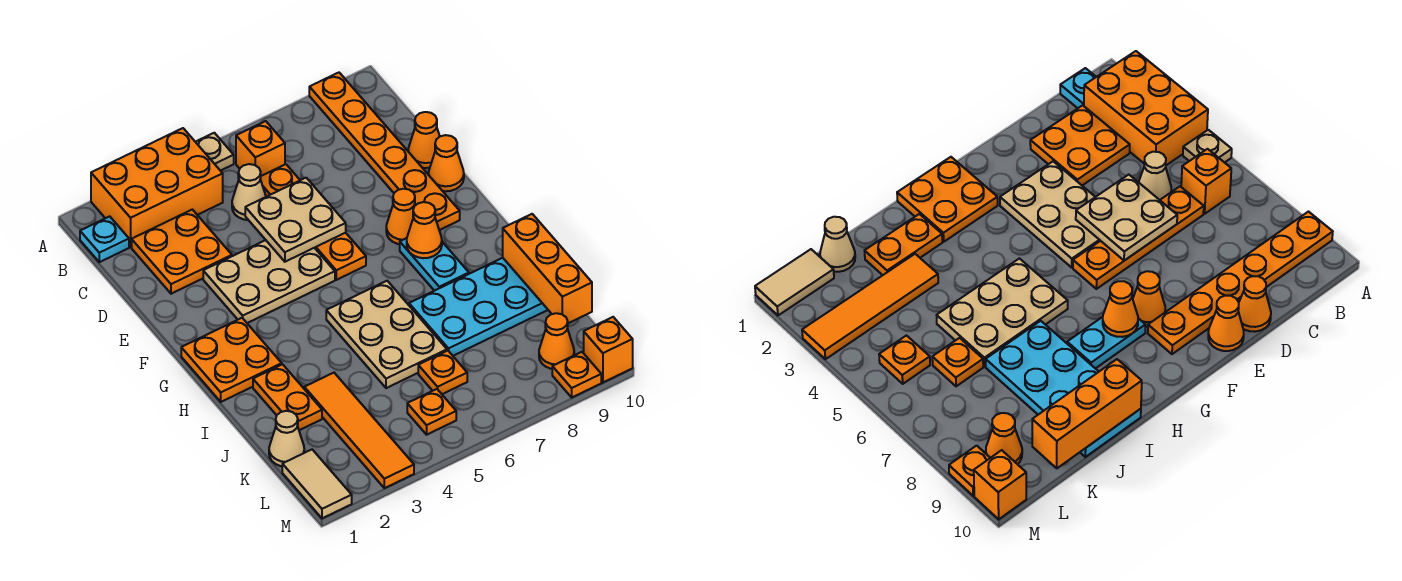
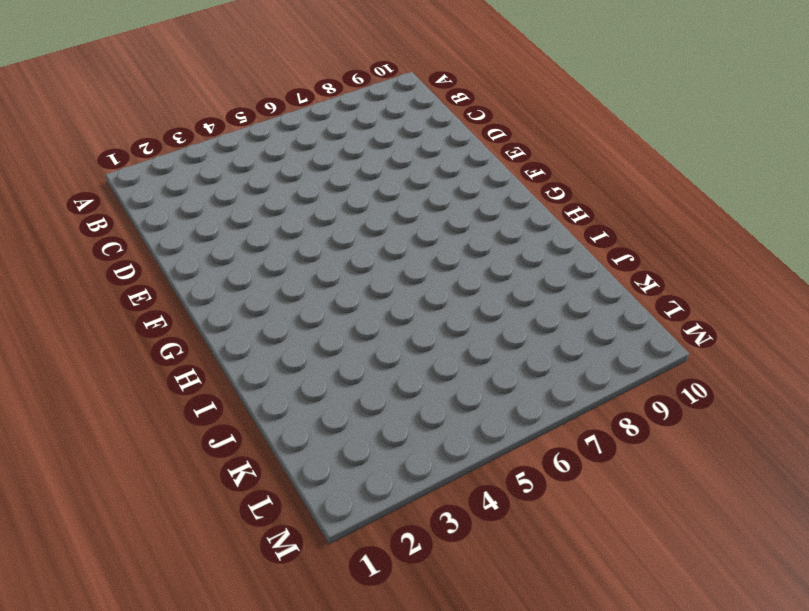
none -> orange brick A2:B4 level 1
none -> tan plate A5 level 1
none -> orange plate A9:F9 level 1

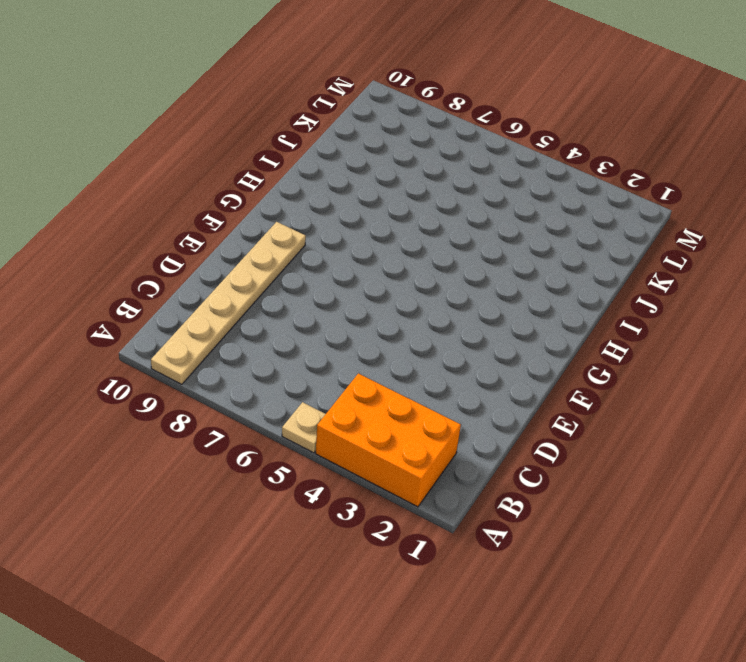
tan plate A9:F9 level 1 -> orange plate A9:F9 level 1
none -> cyan plate B1 level 1
none -> orange brick B6 level 1
none -> orange plate C2:D3 level 1

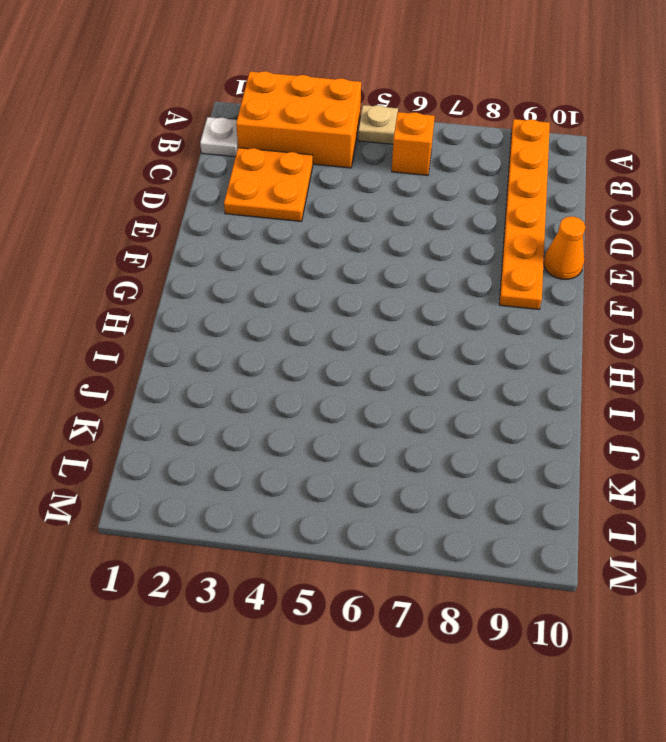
white plate B1 level 1 -> cyan plate B1 level 1
none -> tan cone C5 level 1
none -> orange plate C6:F6 level 1
none -> orange cone D10 level 1

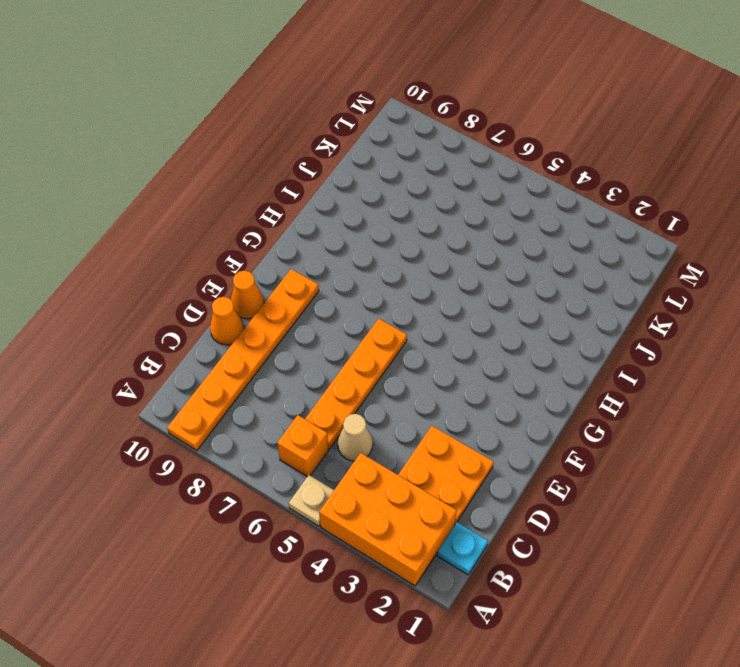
none -> tan plate E3:F5 level 1
none -> orange cone F8 level 1
none -> orange plate G1:H2 level 1

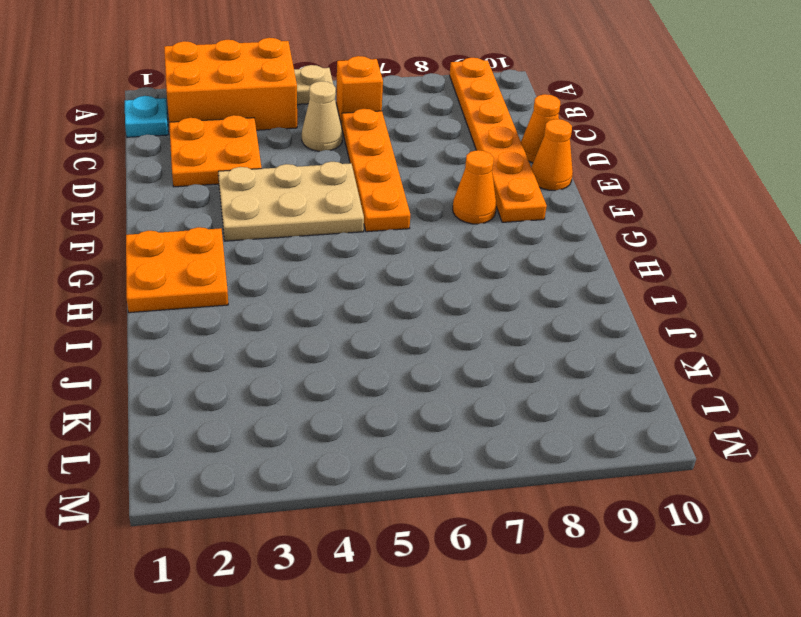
none -> cyan plate G8:H8 level 1
none -> tan plate H5:J6 level 1
none -> orange plate I2:J2 level 1

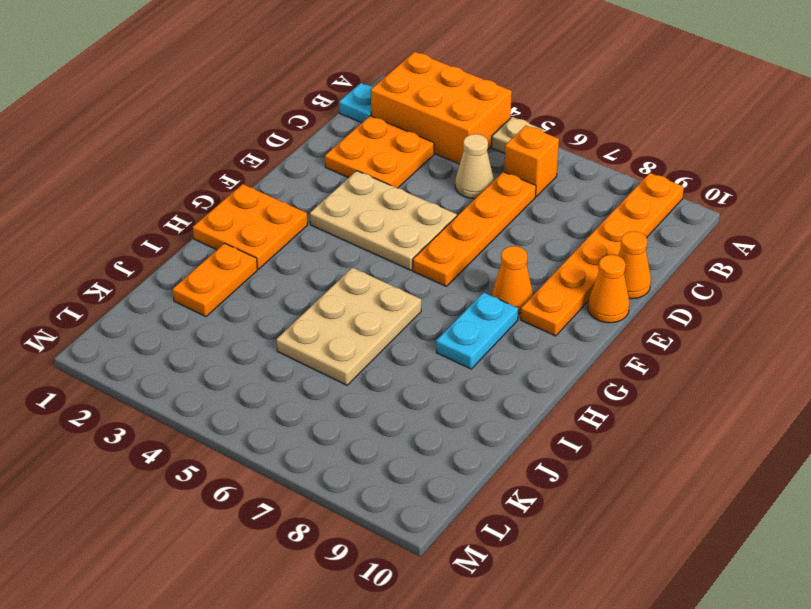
none -> cyan plate I7:J10 level 1
none -> orange tile J3:M3 level 1
none -> tan cone K1 level 1

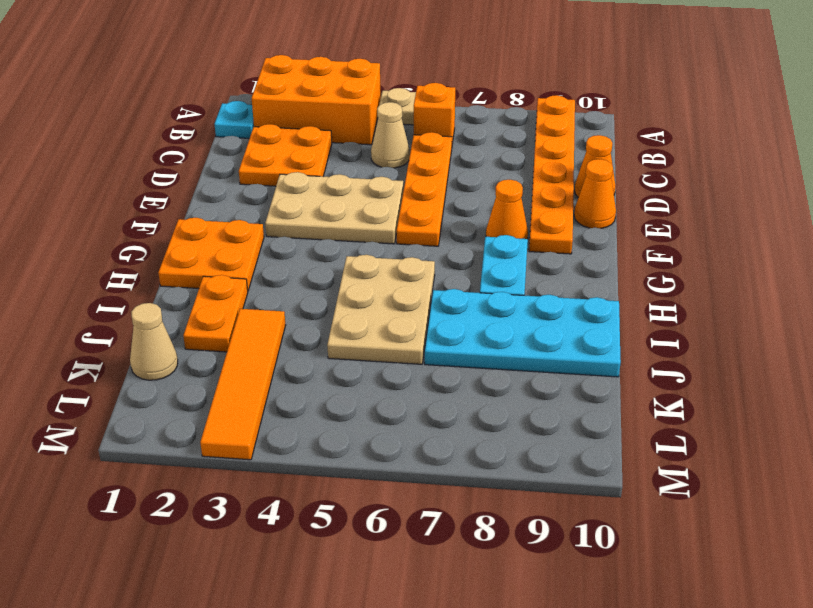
none -> orange plate K6 level 1
none -> tan tile L1:M1 level 1
none -> orange plate L5 level 1

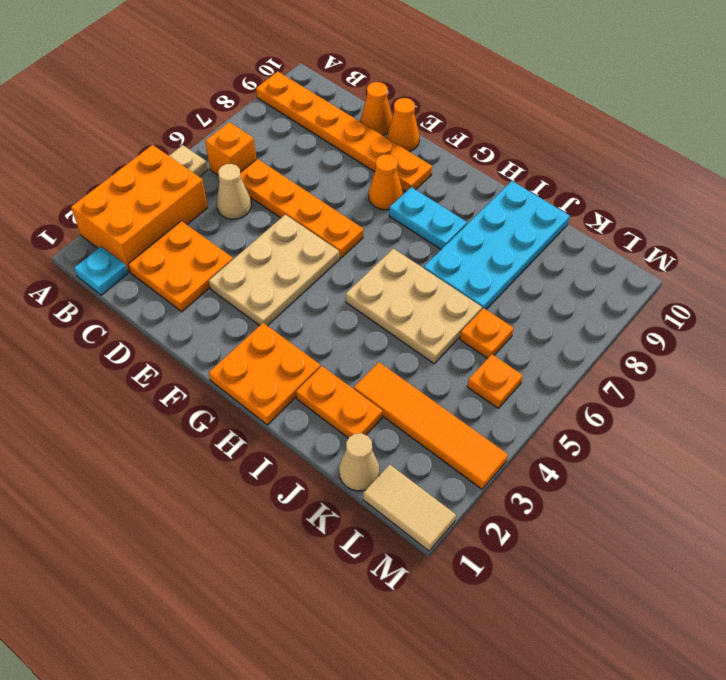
none -> orange cone L9 level 1
none -> orange plate M9 level 1
none -> orange brick M10 level 1

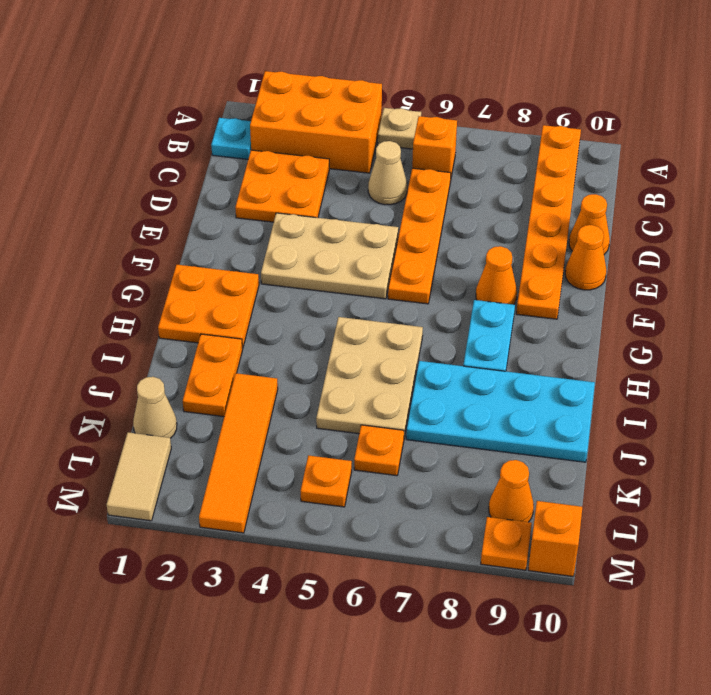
none -> tan plate D5:E6 level 2
none -> orange cone G8 level 2
none -> orange brick I10:K10 level 2

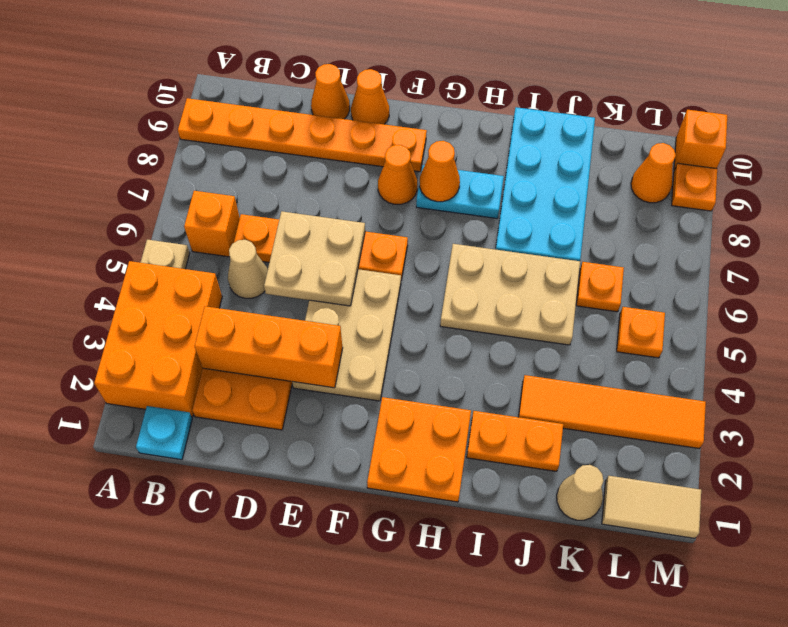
orange brick C3:E3 level 2 -> orange brick I10:K10 level 2

